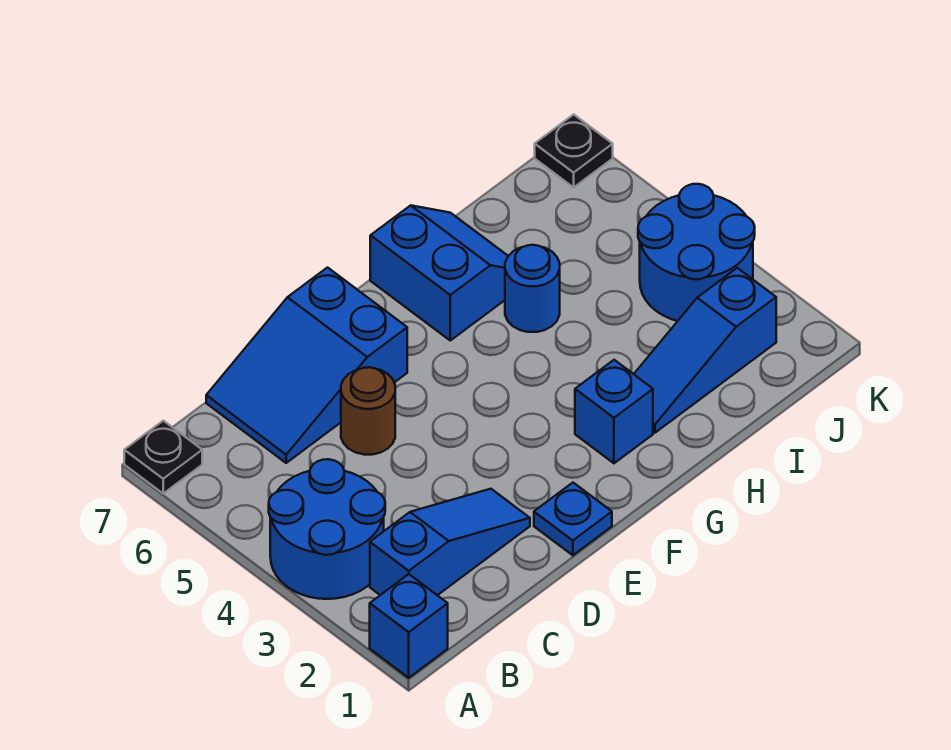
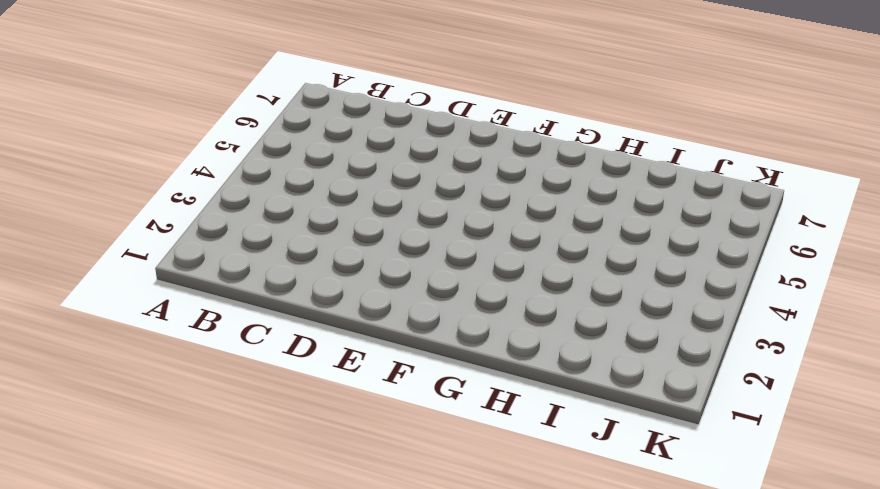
none -> blue brick A1 level 1
none -> blue round brick A3:B4 level 1
none -> black plate A7 level 1

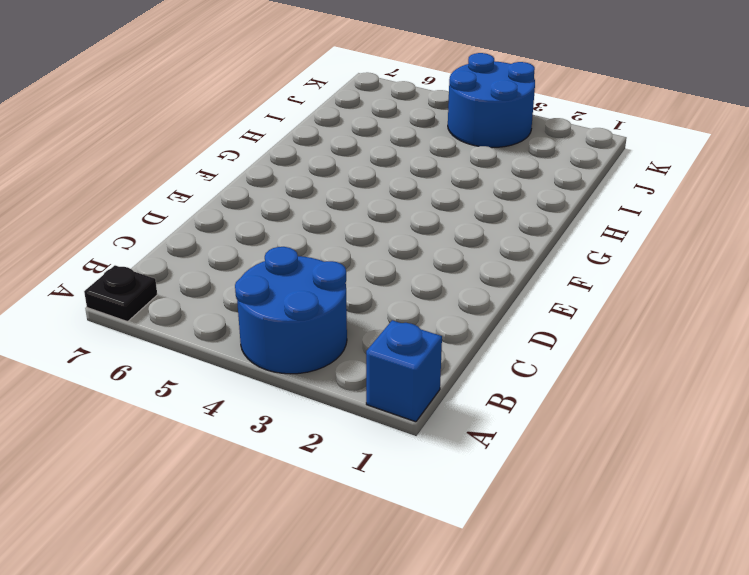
none -> blue slope B2:D2 level 1 top B
none -> blue slope C6:E7 level 1 top E
none -> brown round brick D5 level 1

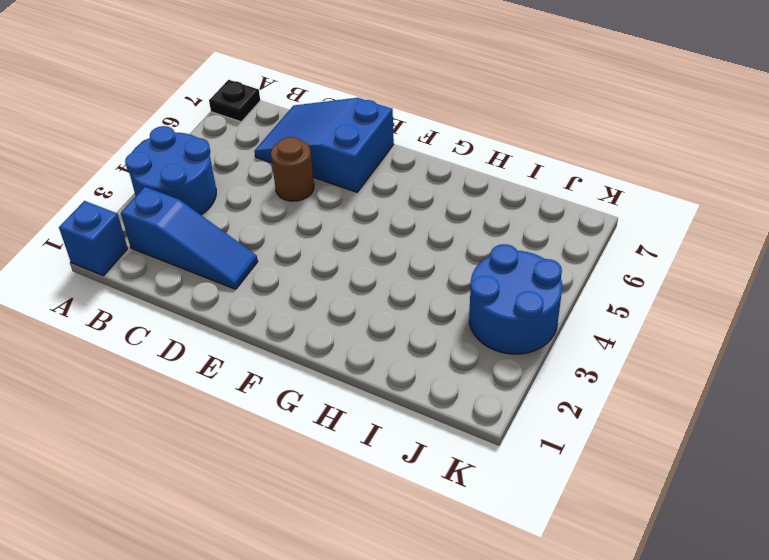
none -> blue plate E1 level 1
none -> blue brick G2 level 1
none -> blue slope G6:H7 level 1 top G

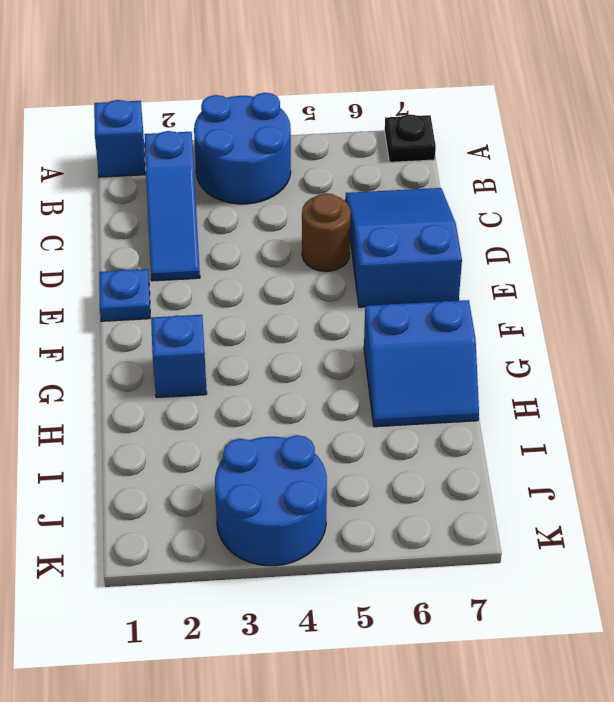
none -> blue slope H2:J2 level 1 top J
none -> blue round brick H5 level 1
none -> black plate K7 level 1

